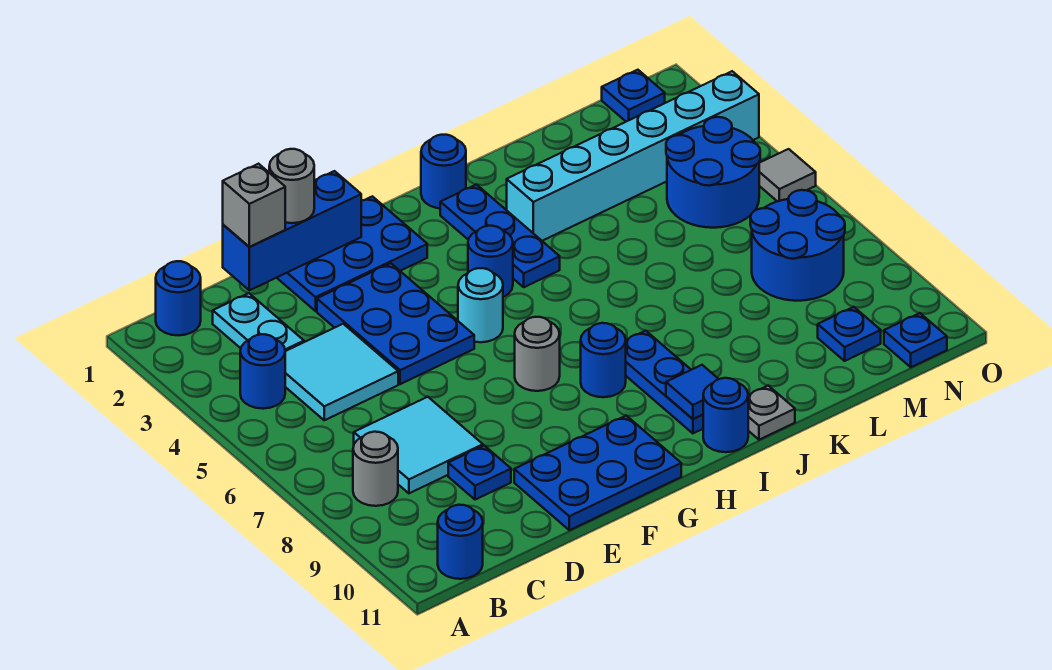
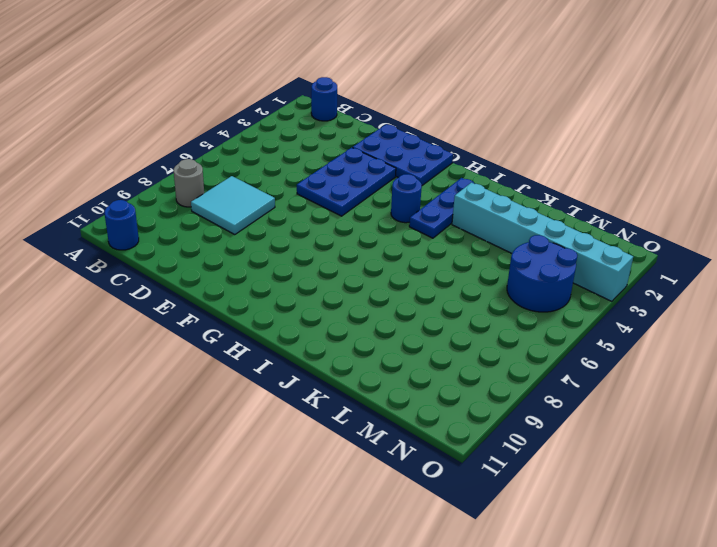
none -> blue round brick B4 level 1
none -> cyan plate C2:C3 level 1
none -> cyan tile C4:D5 level 1
none -> blue plate D9 level 1

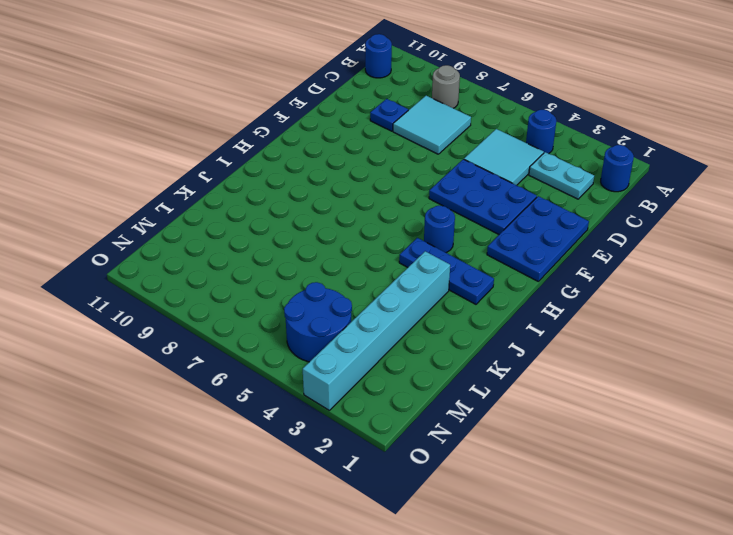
none -> blue plate E10:G11 level 1
none -> cyan round brick G5 level 1
none -> grey round brick G7 level 1
none -> blue round brick H8 level 1

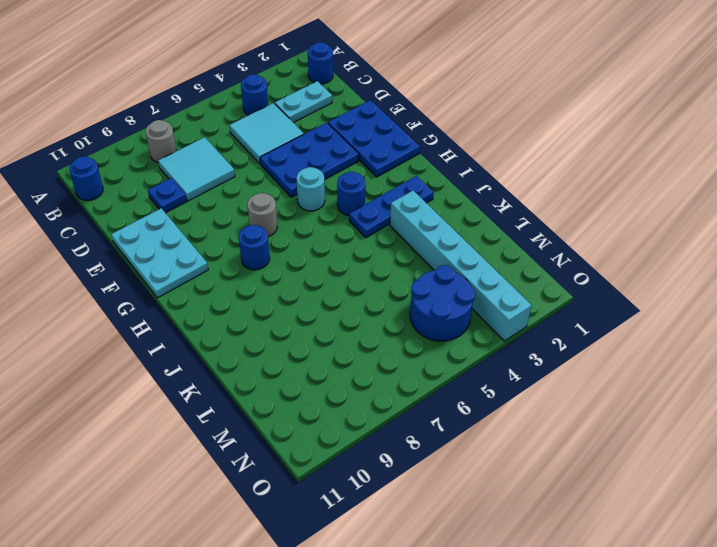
cyan plate E10:G11 level 1 -> blue plate E10:G11 level 1
none -> blue round brick I1 level 1
none -> blue plate I8:I10 level 1
none -> blue round brick I11 level 1
none -> grey plate J11 level 1

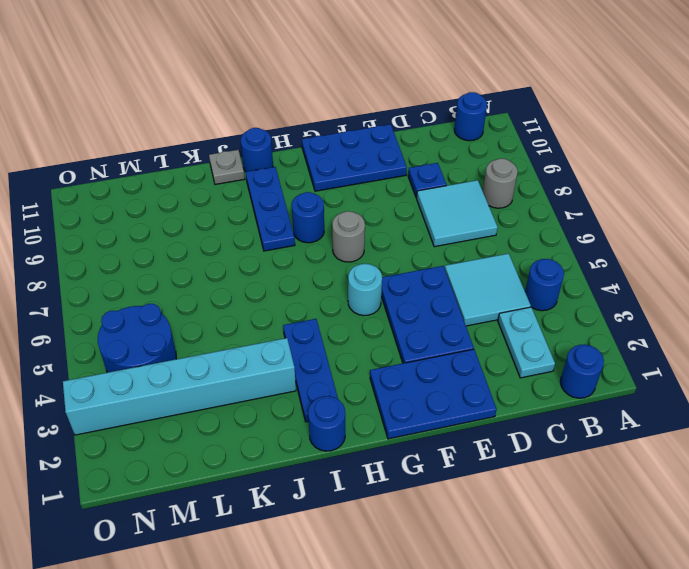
none -> blue round brick H4 level 1
none -> blue round brick M7:N8 level 1
none -> blue plate M10 level 1
none -> blue plate N1 level 1

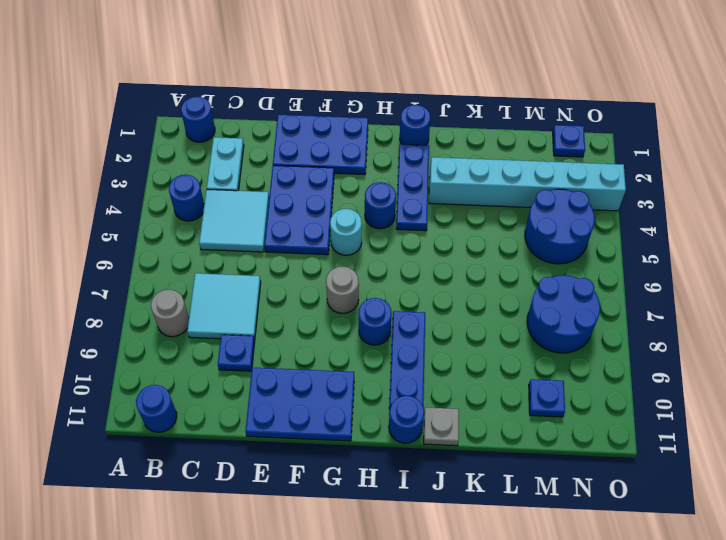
none -> blue plate N11 level 1
none -> grey tile O5 level 1
none -> blue brick D1:F1 level 2
none -> blue tile I10 level 2

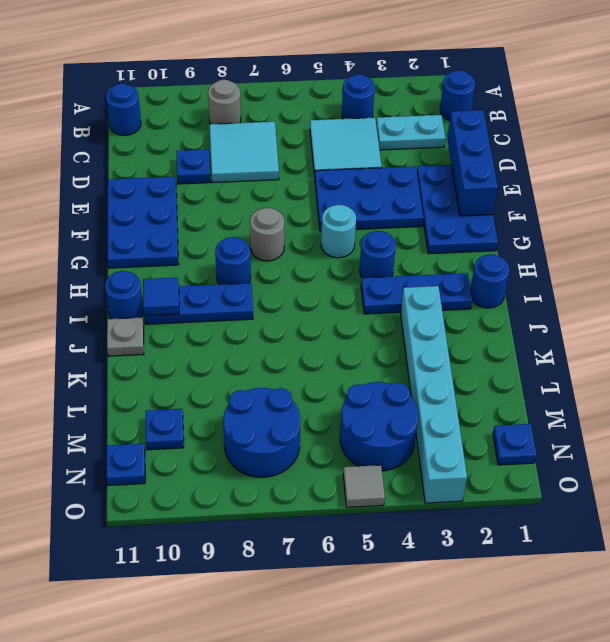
none -> grey brick D1 level 3
none -> grey round brick E1 level 3

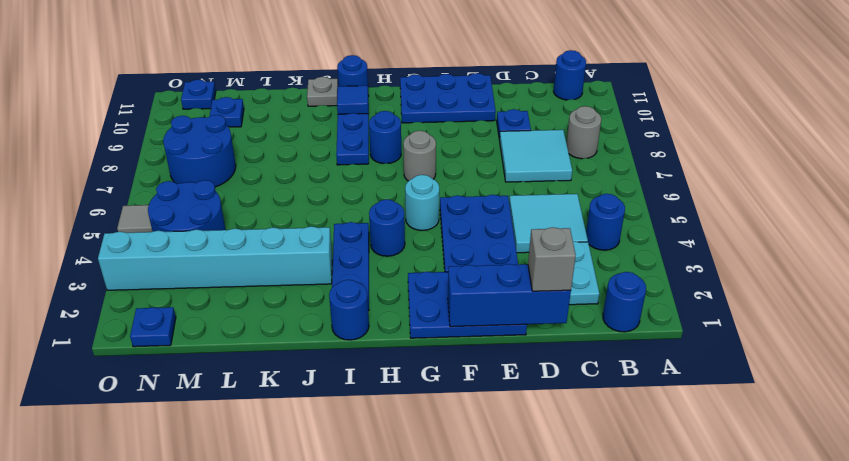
none -> grey round brick E1 level 3

